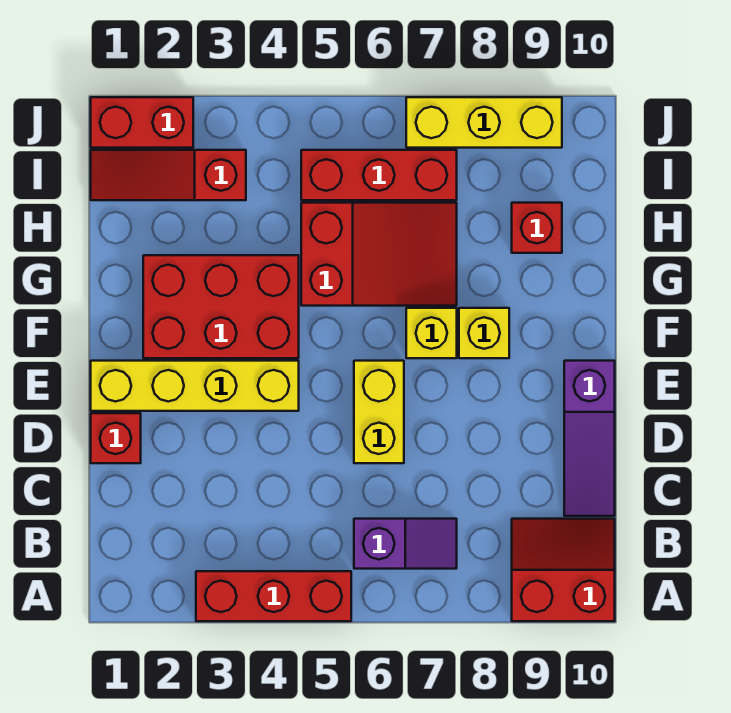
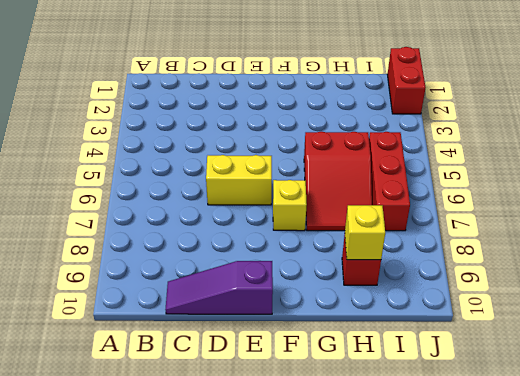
yellow brick H9 level 2 -> yellow brick F8 level 1
none -> red brick A3:A5 level 1
none -> red slope A9:B10 level 1 top A
none -> purple slope B6:B7 level 1 top 6

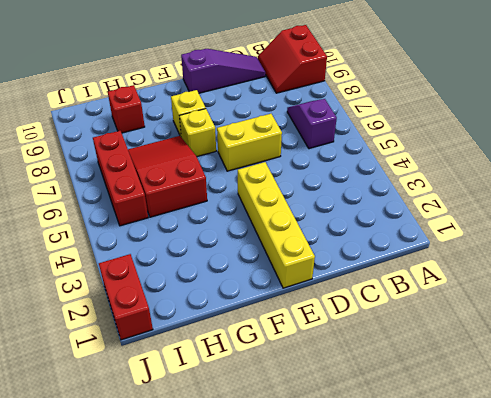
none -> red brick A3:A5 level 1
none -> red brick D1 level 1
none -> red brick F2:G4 level 1

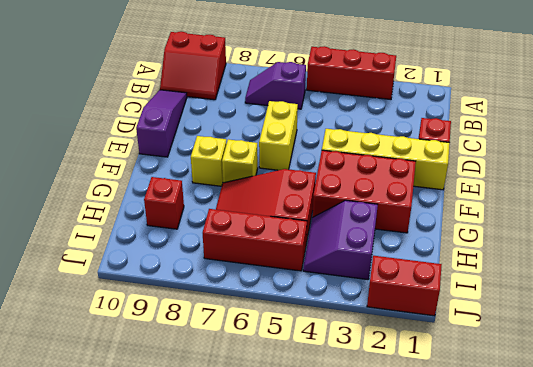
purple slope H3:I4 level 1 top 3 -> red slope I1:I3 level 1 top 3
none -> yellow brick J7:J9 level 1

